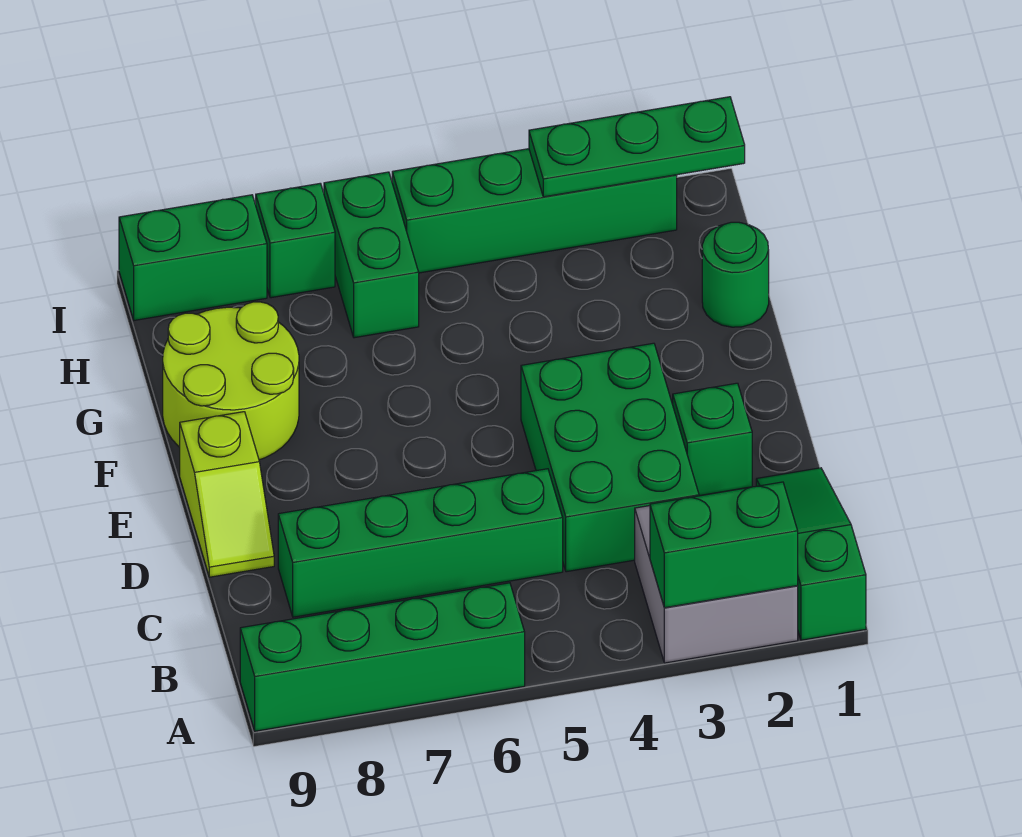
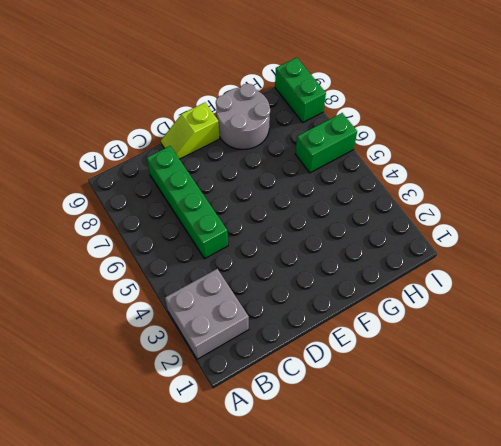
grey round brick F8:G9 level 1 -> lime round brick F8:G9 level 1
none -> green slope A1:C1 level 1 top A
none -> green brick A6:A9 level 1
none -> green brick C3:E4 level 1

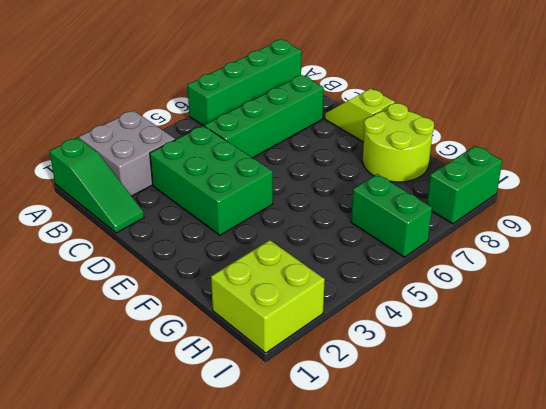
lime brick H1:I2 level 1 -> green brick I2:I5 level 1
none -> green brick D2 level 1
none -> green round brick G1 level 1
none -> green brick I7 level 1

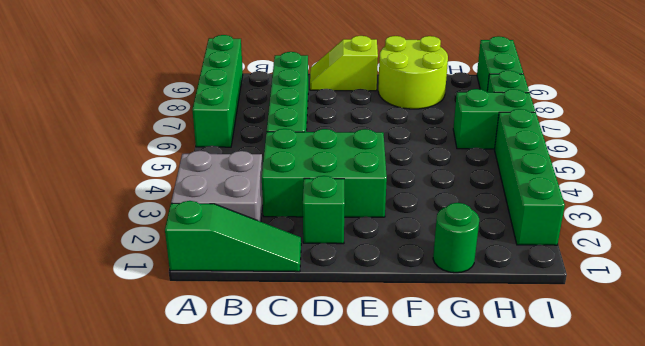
none -> green brick A2:A3 level 2
none -> green plate I1:I3 level 2

